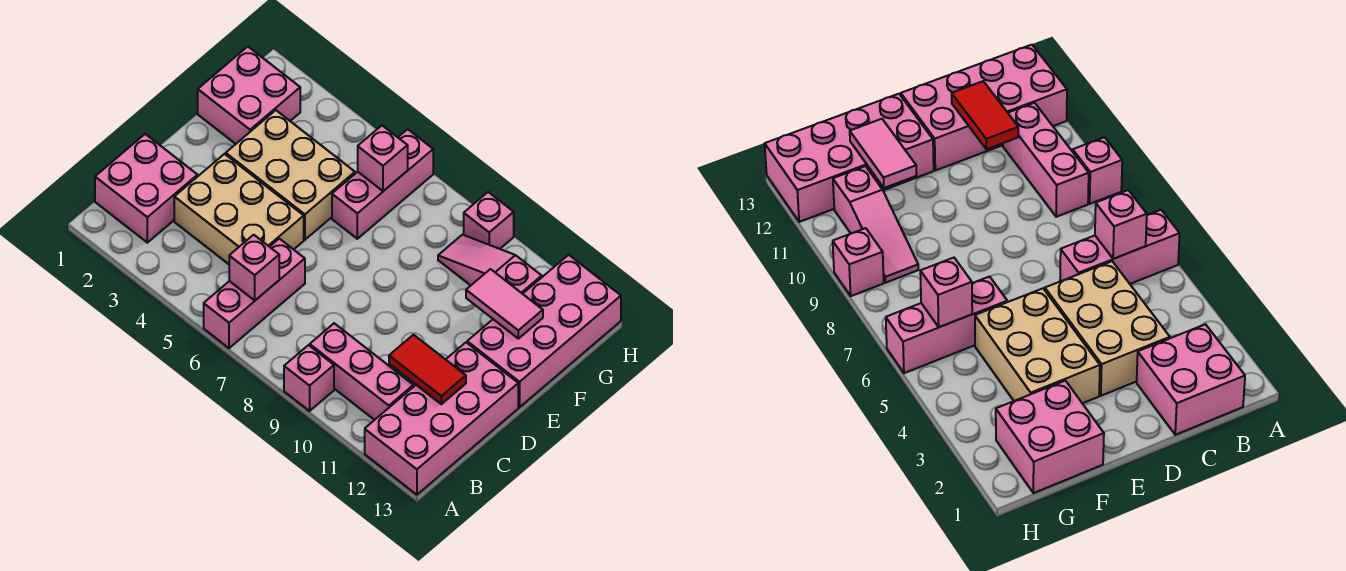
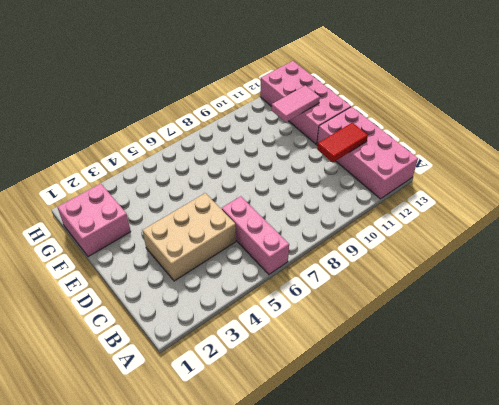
none -> pink brick A9 level 1
none -> pink brick B1:C2 level 1
none -> pink brick B9:B11 level 1

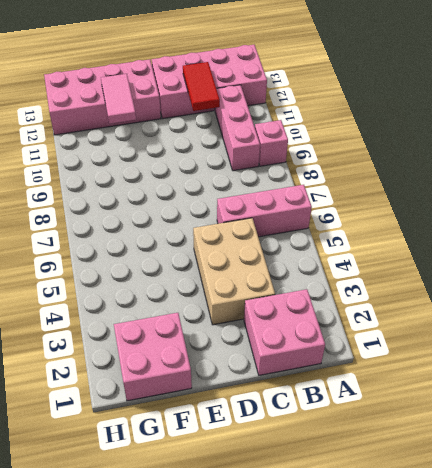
none -> tan brick E3:F5 level 1
none -> pink brick F6:H6 level 1
none -> pink slope G9:G11 level 1 top 11

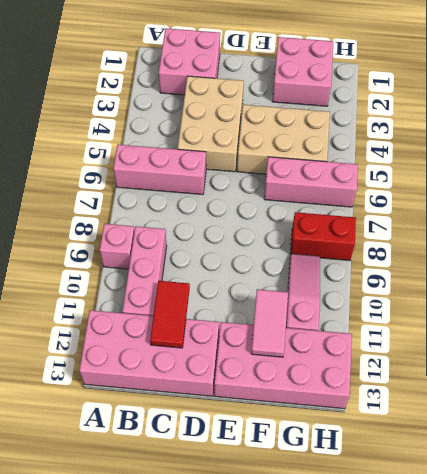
tan brick E4:G5 level 1 -> tan brick E3:F5 level 1
red brick G8:H8 level 1 -> none
none -> pink brick H9 level 1
none -> pink brick B6 level 2
none -> pink brick G6 level 2

